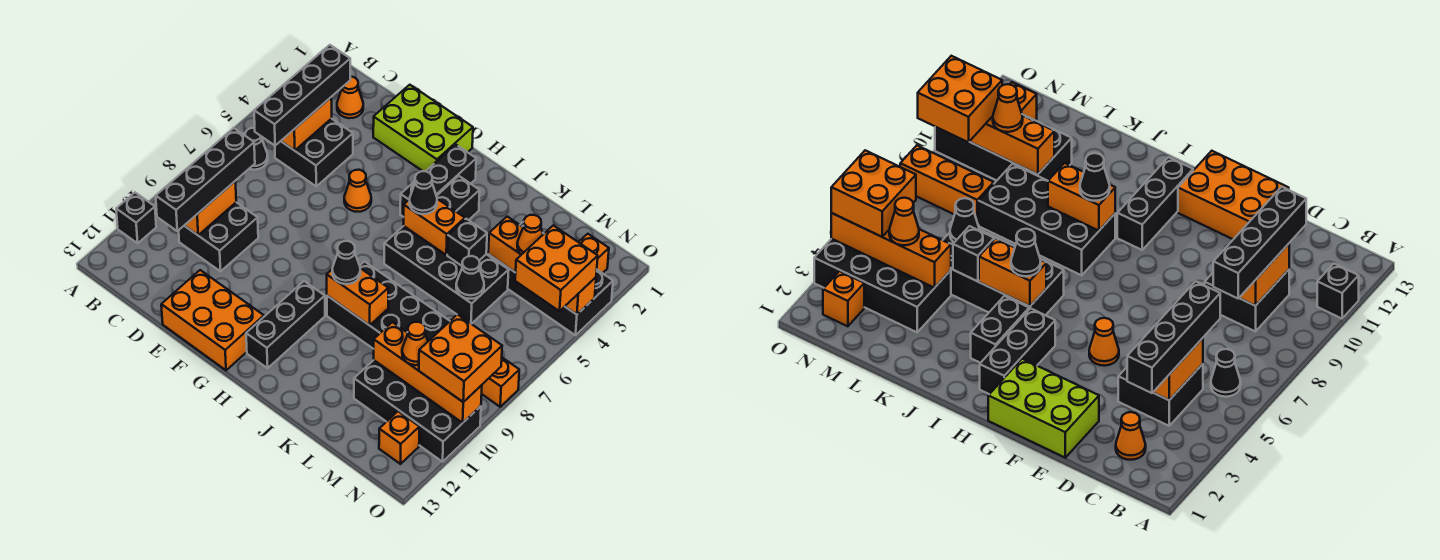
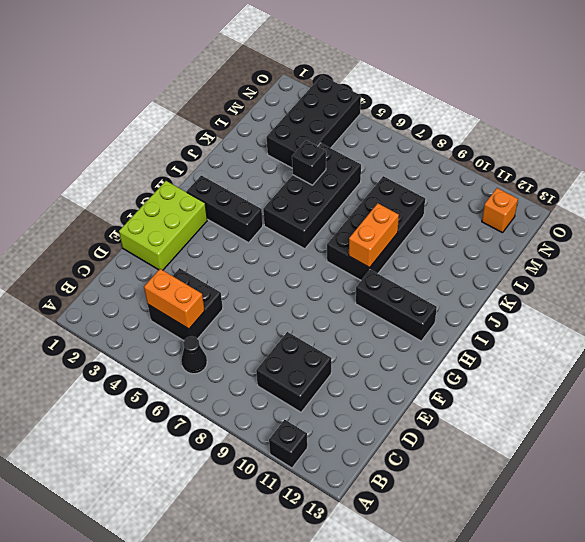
none -> orange cone C2 level 1
none -> orange brick E12:G13 level 1
none -> orange cone F5 level 1
none -> black brick I3:I4 level 1

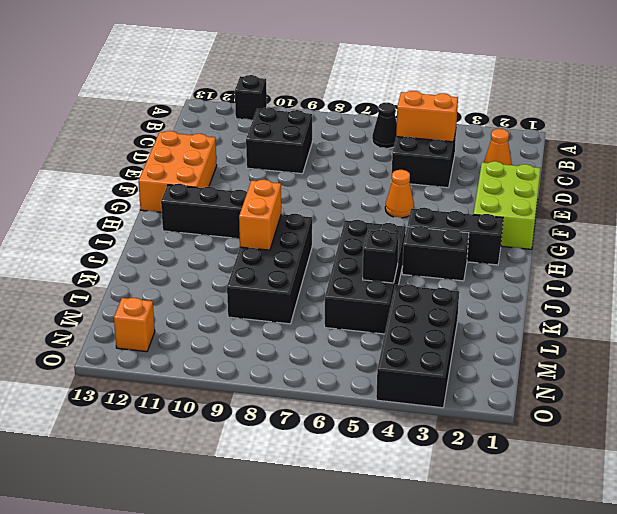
none -> black brick L10:O11 level 1
none -> orange brick M8:O8 level 1
none -> orange brick N2 level 1
none -> orange brick C9:C10 level 2

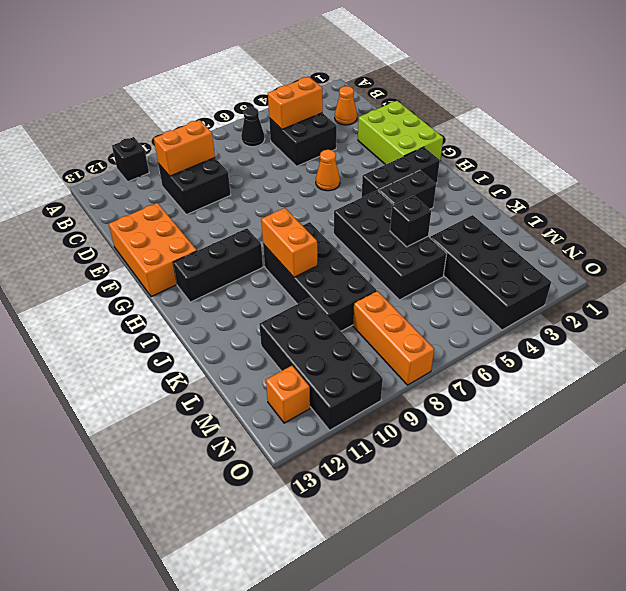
none -> orange brick N2 level 1
none -> orange brick I5:J5 level 2
none -> orange brick L4:O4 level 2
none -> black cone L6 level 2

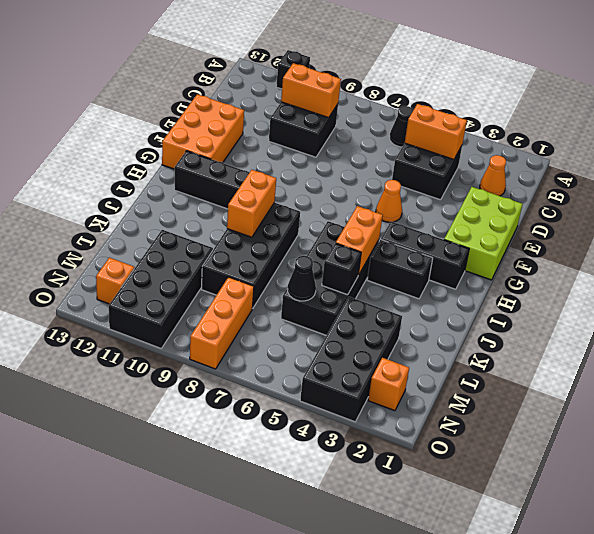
none -> orange brick L4:O4 level 2
none -> orange brick L10:O10 level 2
none -> black brick C3:C6 level 3
none -> black brick C8:C11 level 3

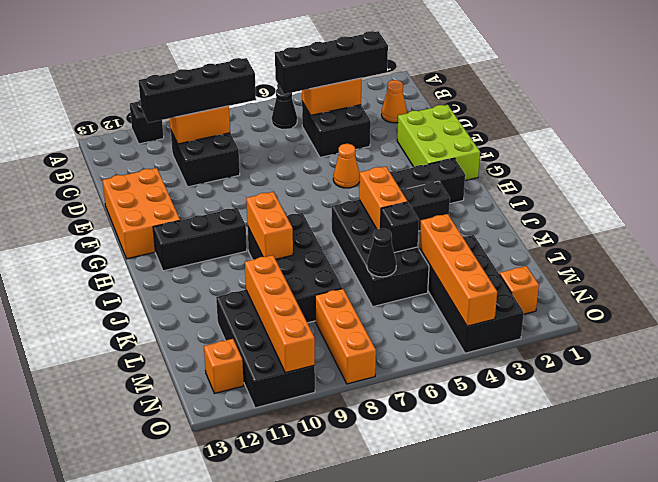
none -> black cone I5 level 3
none -> black cone I9 level 3
none -> orange cone M4 level 3
none -> orange cone M10 level 3

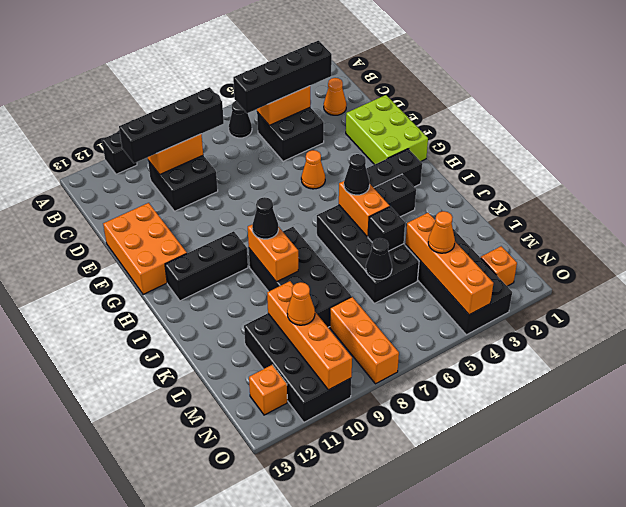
none -> orange brick N4:O5 level 3
none -> orange brick N9:O10 level 3

